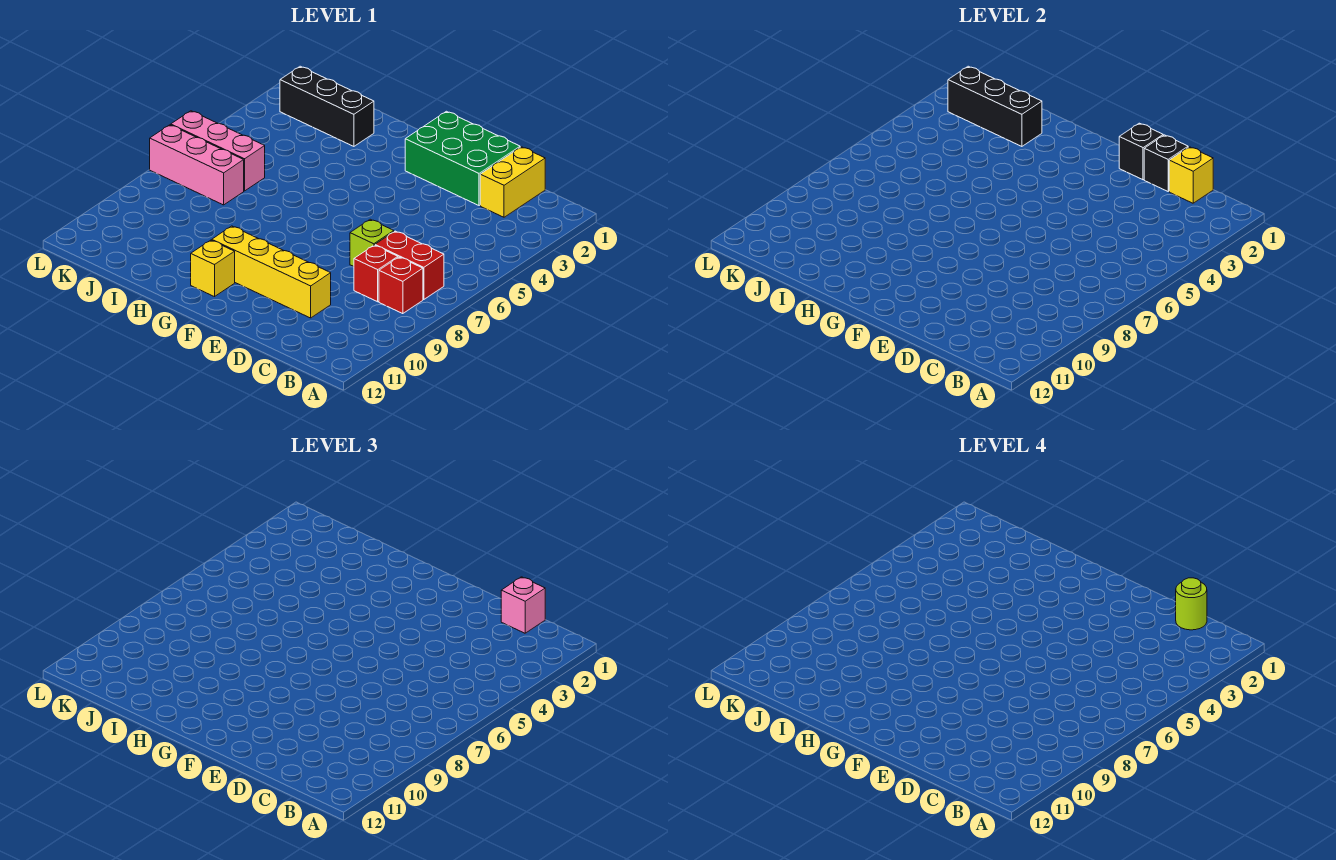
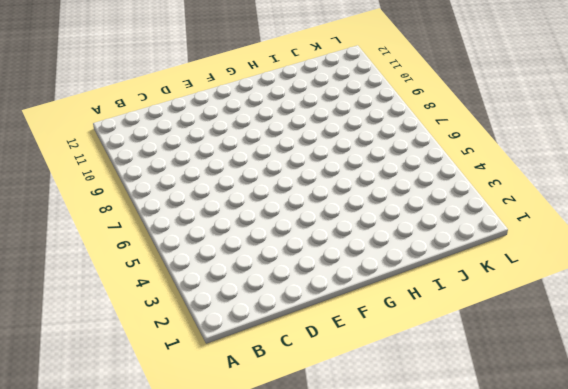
none -> red brick B7:C7 level 1
none -> red brick B8 level 1
none -> yellow brick C1:C2 level 1

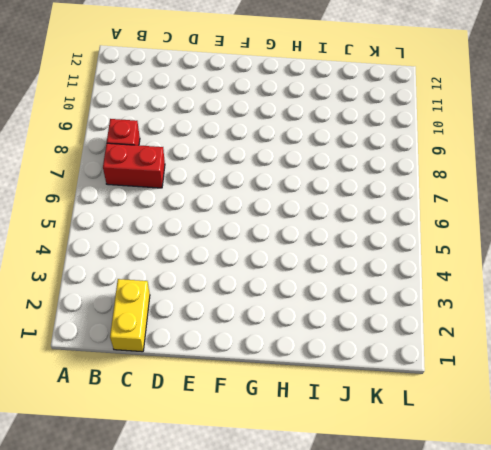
none -> red brick C8 level 1
none -> green brick D1:F2 level 1
none -> lime brick D7 level 1

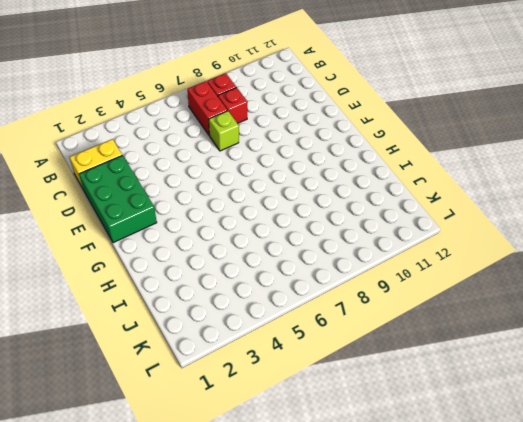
none -> yellow brick D10:G10 level 1
none -> yellow brick G11 level 1
none -> black brick I2:K2 level 1

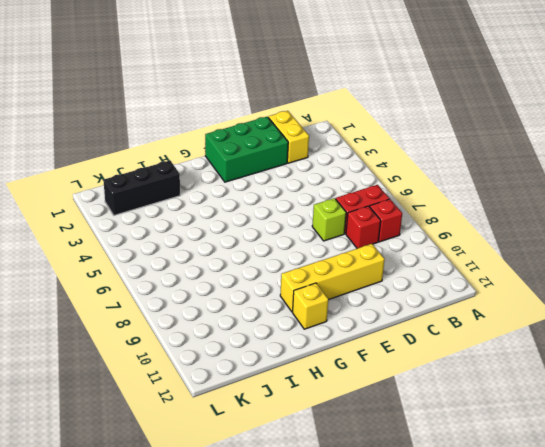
none -> pink brick J6:L6 level 1
none -> pink brick J7:L7 level 1
none -> yellow brick C1 level 2

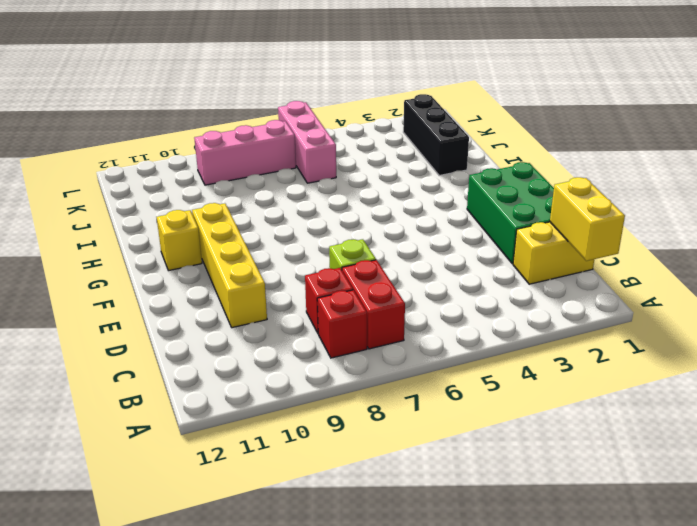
yellow brick B1:C1 level 2 -> yellow brick C1 level 2
pink brick K7:K9 level 1 -> pink brick J7:L7 level 1
none -> black brick D1 level 2
none -> black brick E1 level 2
none -> black brick I2:K2 level 2

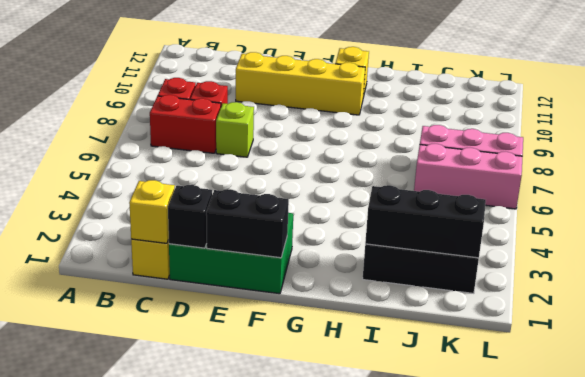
black brick E1:F1 level 2 -> black brick E1 level 2
none -> pink brick C1 level 3
none -> lime round brick C1 level 4

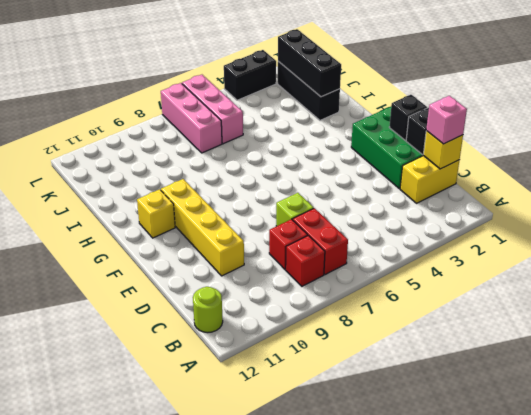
lime round brick B12 level 1 -> lime round brick C1 level 4
black brick L3:L4 level 1 -> none

